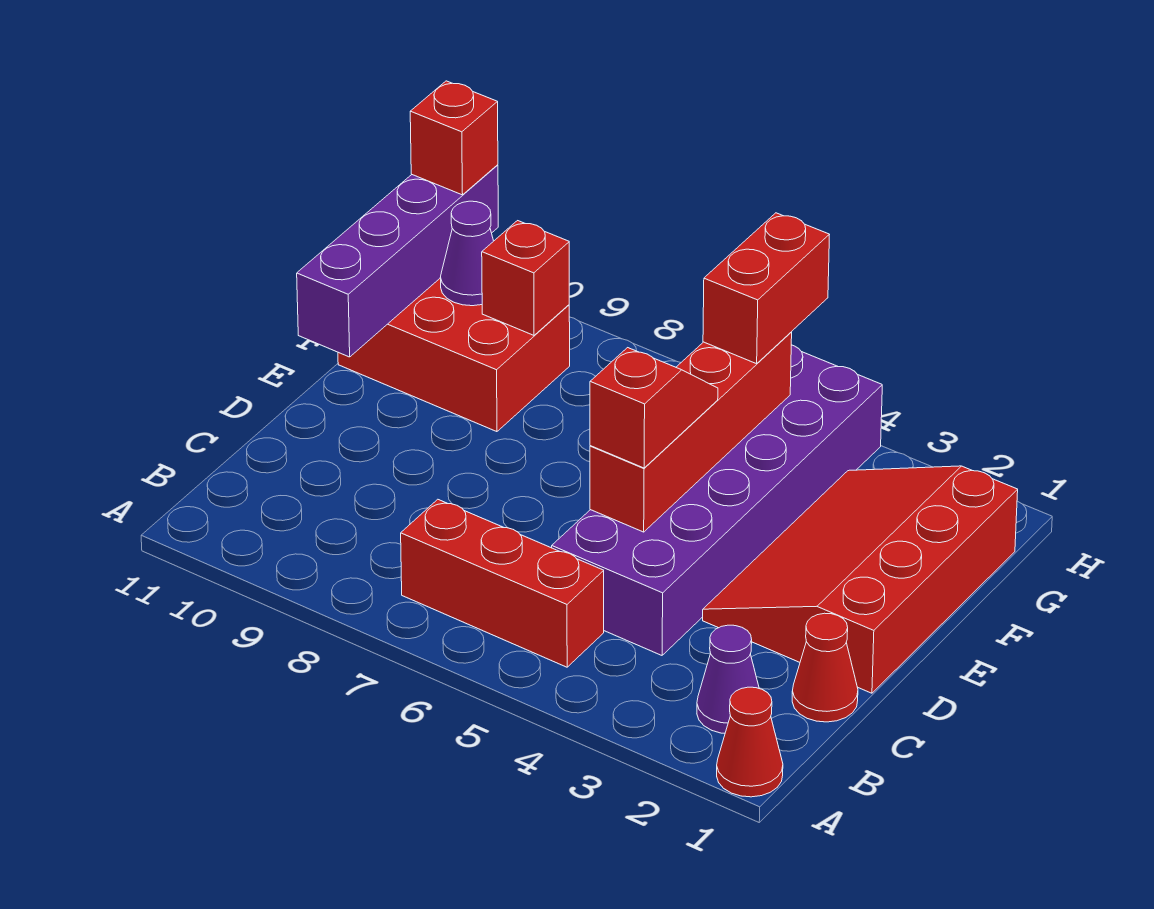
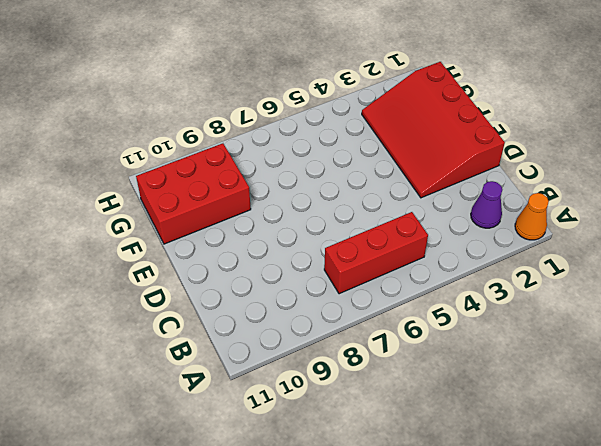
orange cone A1 level 1 -> red cone A1 level 1
none -> red cone C1 level 1
none -> purple brick C4:H5 level 1
none -> red brick D5:G5 level 2

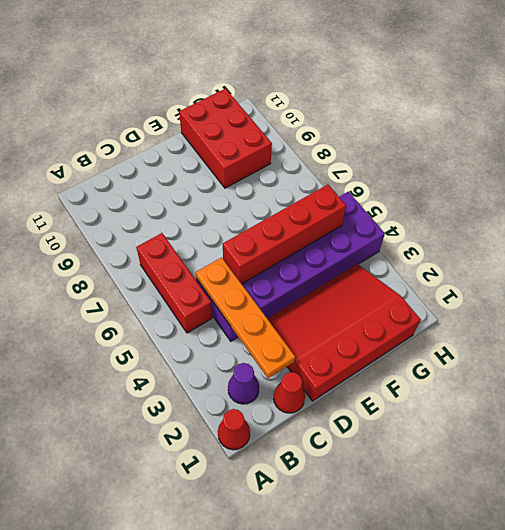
orange plate C2:C5 level 2 -> none
none -> purple brick E11:H11 level 2
none -> red brick G9 level 2
none -> purple cone G10 level 2

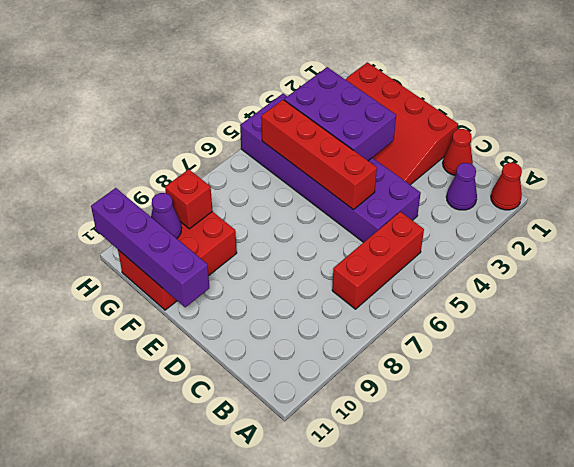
purple brick E3:G4 level 2 -> none
none -> red slope D5:E5 level 3 top D
none -> red brick G5:H5 level 3
none -> red brick H11 level 3

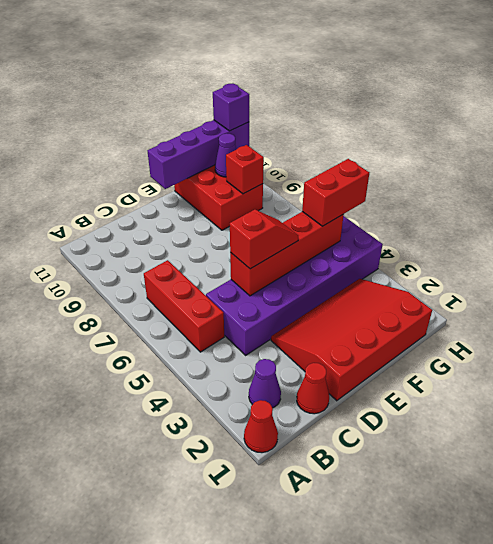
purple brick H11 level 3 -> red brick H11 level 3

